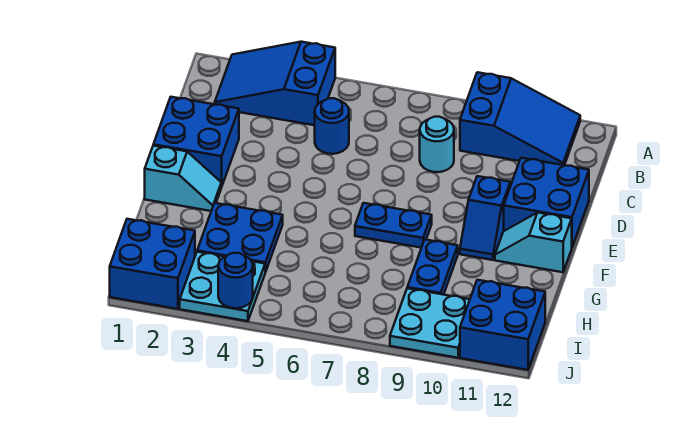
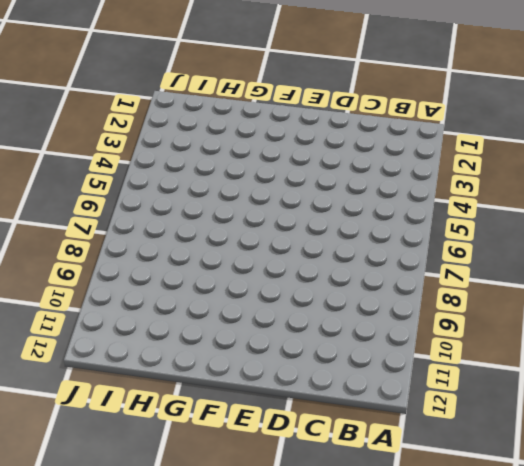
none -> blue slope A2:B4 level 1 top 4
none -> blue slope A9:B11 level 1 top 9
none -> blue round brick C5 level 1

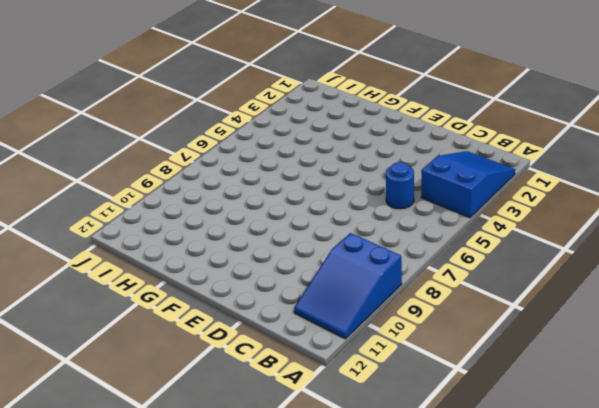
none -> cyan round brick C8 level 1
none -> blue brick D1:E2 level 1
none -> blue brick D11:E12 level 1

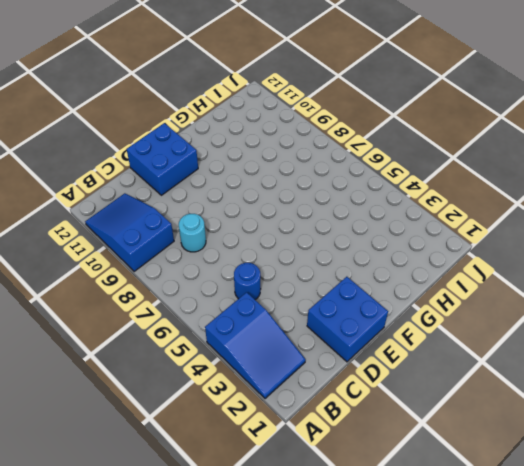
none -> blue slope E10:F10 level 1 top E
none -> cyan slope F1:F2 level 1 top 1
none -> blue plate F7:F8 level 1

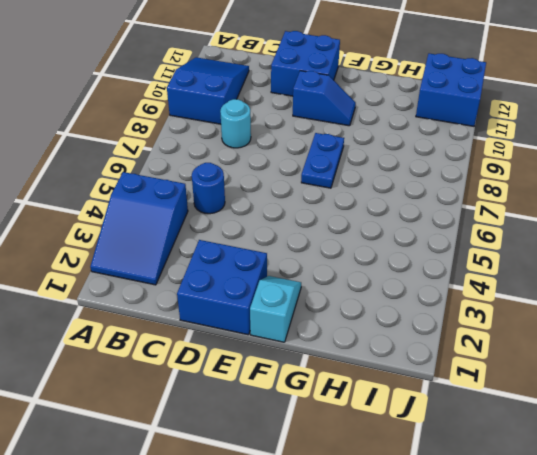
none -> cyan slope F11:F12 level 1 top 12
none -> blue plate G3:H4 level 1
none -> blue plate G9:H9 level 1

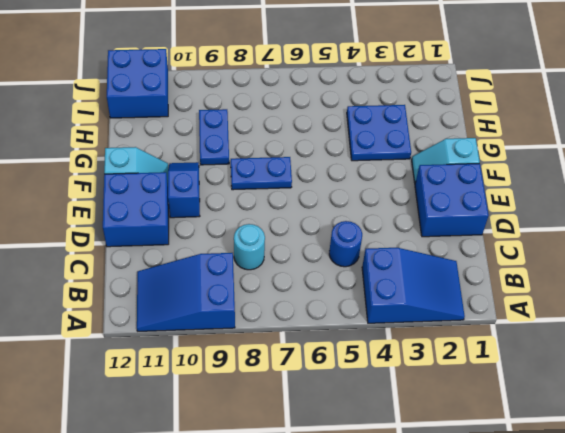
none -> blue brick I1:J2 level 1
none -> cyan plate I3:J4 level 1
none -> cyan plate I9:J10 level 1

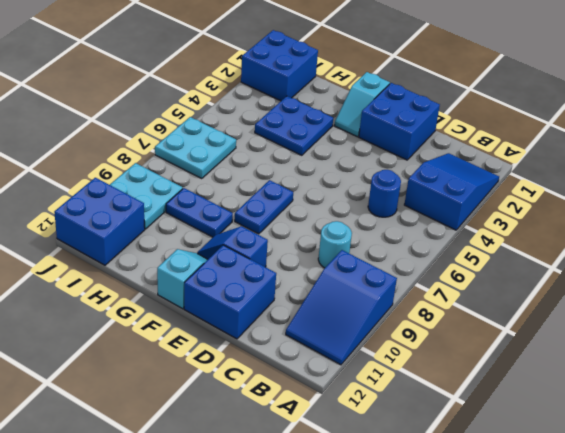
cyan plate I6:J7 level 1 -> cyan plate I3:J4 level 1
none -> blue round brick J4 level 2

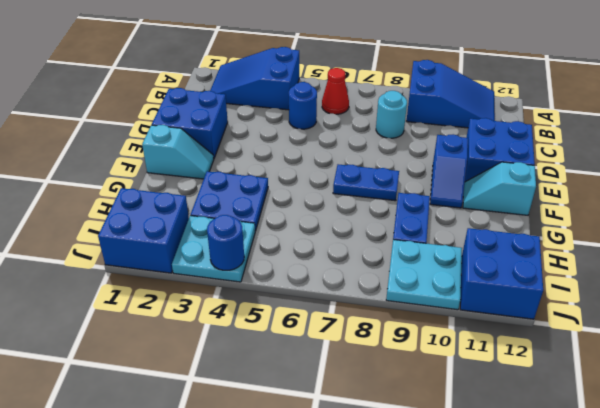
red cone B6 level 1 -> none

